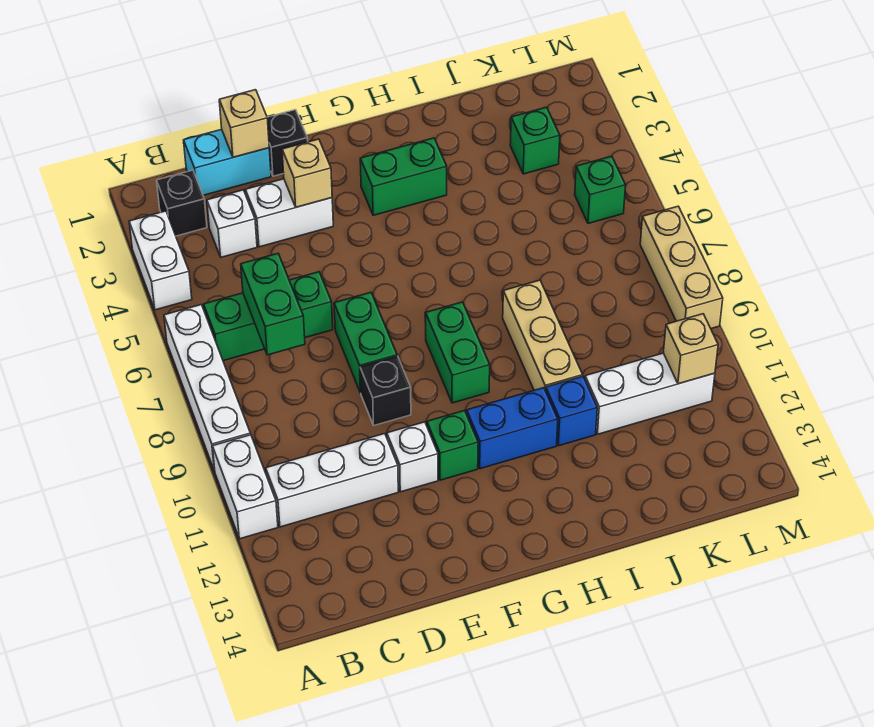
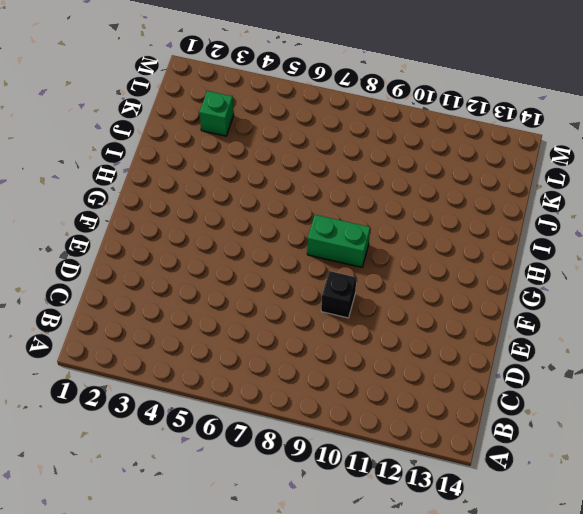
none -> white brick A3:A4 level 1
none -> white brick A6:A9 level 1
none -> white brick A10:A11 level 1

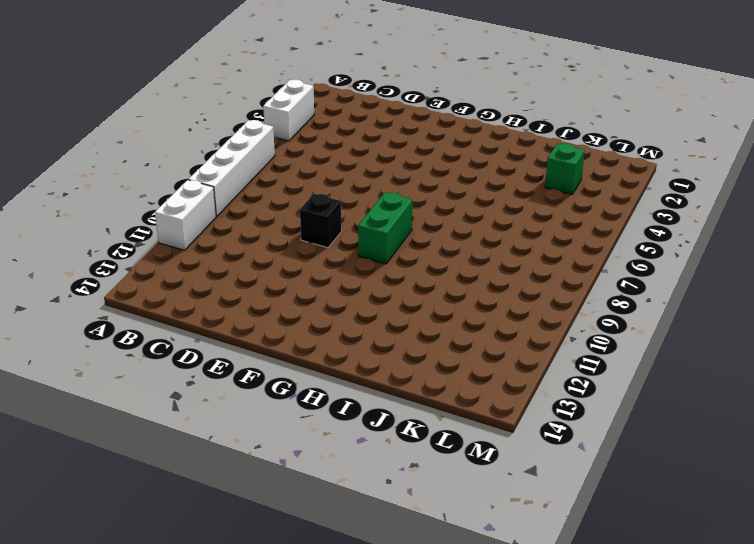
none -> black brick B2 level 1
none -> green brick B6:D6 level 1
none -> white brick B11:D11 level 1

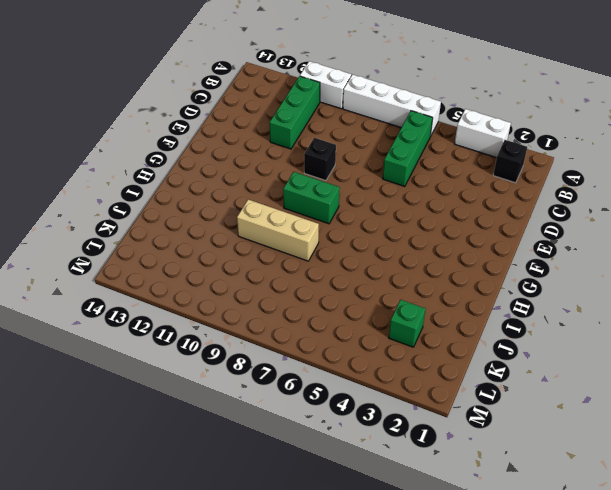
green brick B11:D11 level 1 -> white brick B11:D11 level 1
none -> cyan brick C1:D1 level 1
none -> white brick C3 level 1
none -> white brick D3:E3 level 1

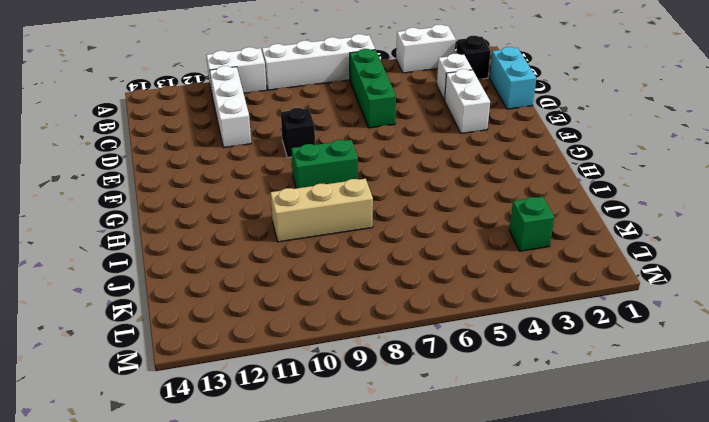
none -> black brick E1 level 1
none -> green brick E7:E8 level 1
none -> white brick E11 level 1

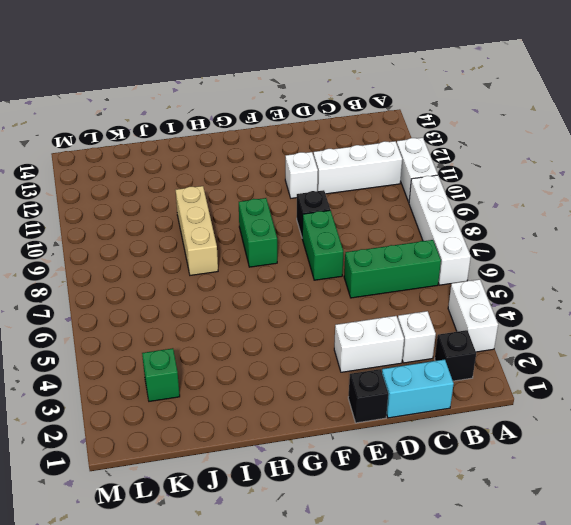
none -> green brick F11 level 1
none -> green brick G3:H3 level 1
none -> blue brick G11:H11 level 1

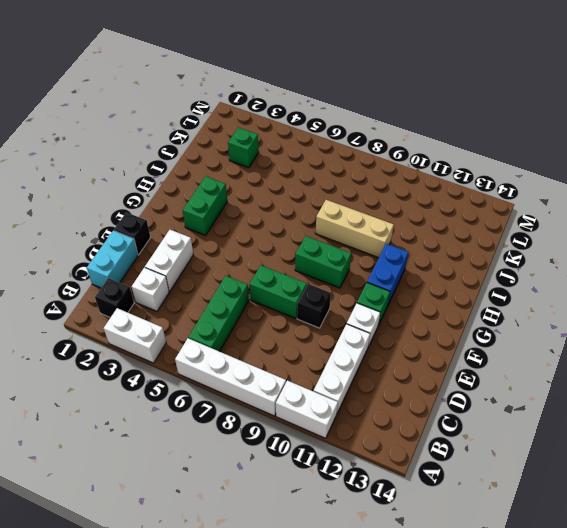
none -> blue brick I11 level 1
none -> white brick J11:L11 level 1
none -> green brick L5 level 1

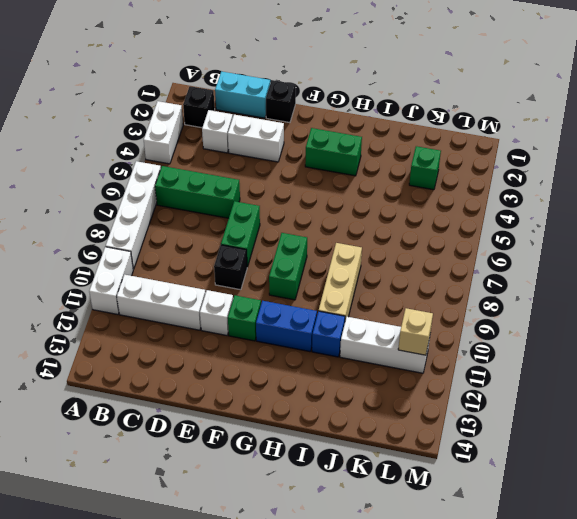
none -> green brick L5 level 1
none -> tan brick M7:M9 level 1
none -> green brick C6:C7 level 2

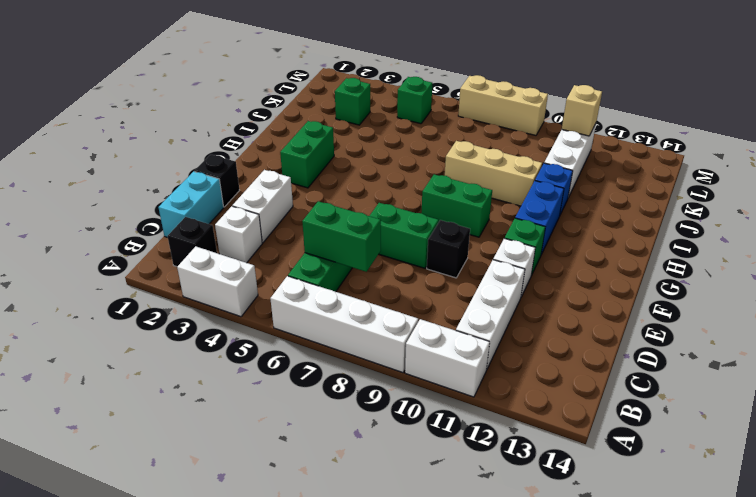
none -> tan brick D1 level 2
none -> tan brick E3 level 2

